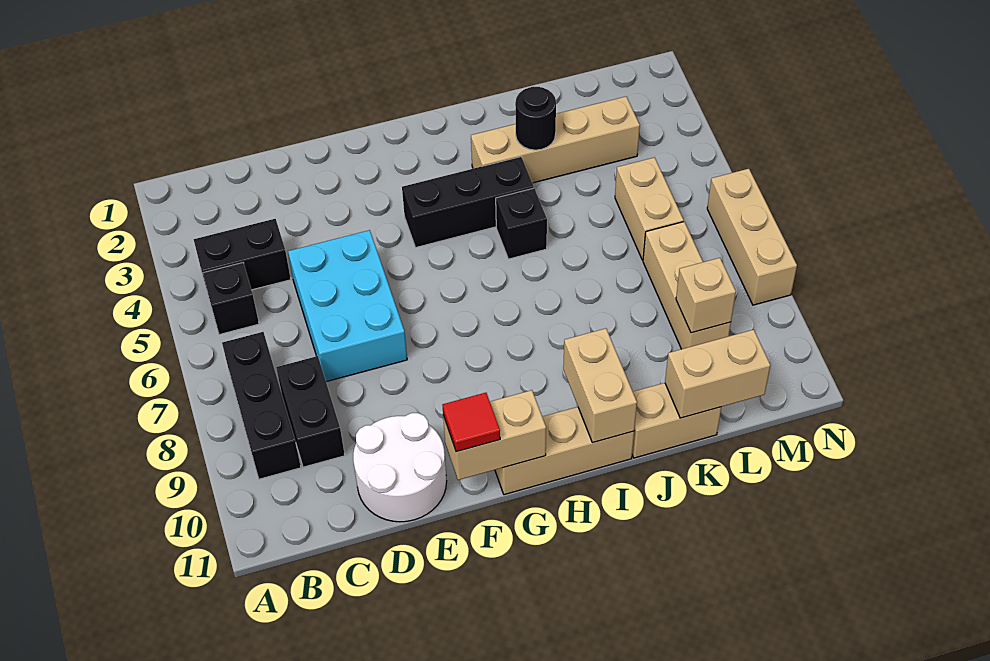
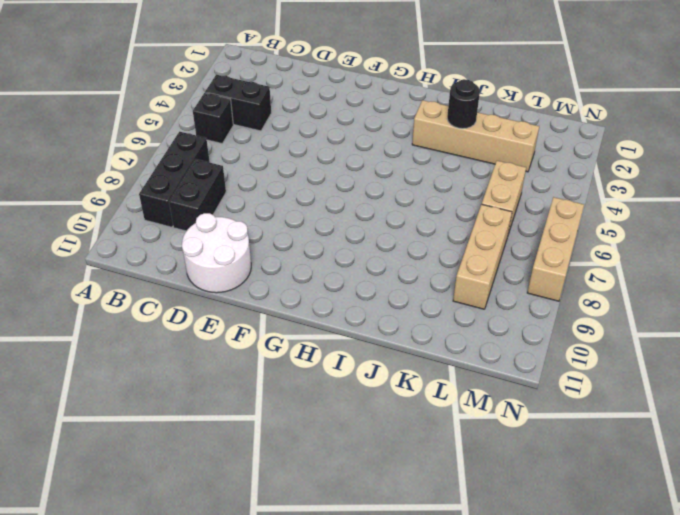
none -> cyan brick D5:E7 level 1
none -> black brick G4:I4 level 1
none -> tan brick G11:I11 level 1

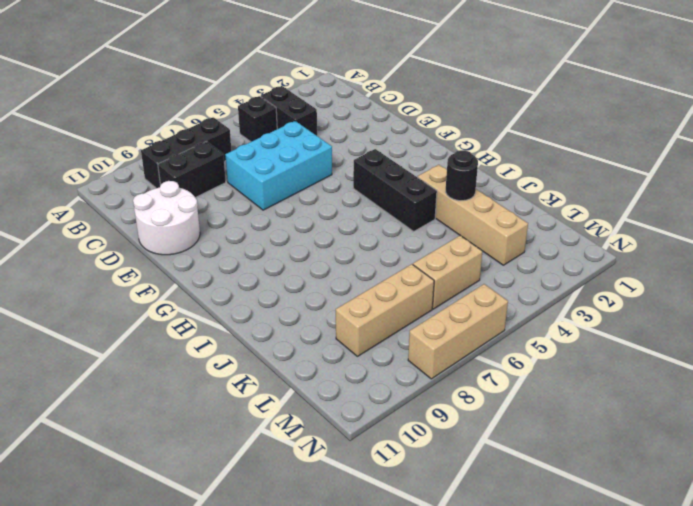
none -> tan brick G11:I11 level 1
none -> black brick I5 level 1
none -> tan brick J11:K11 level 1

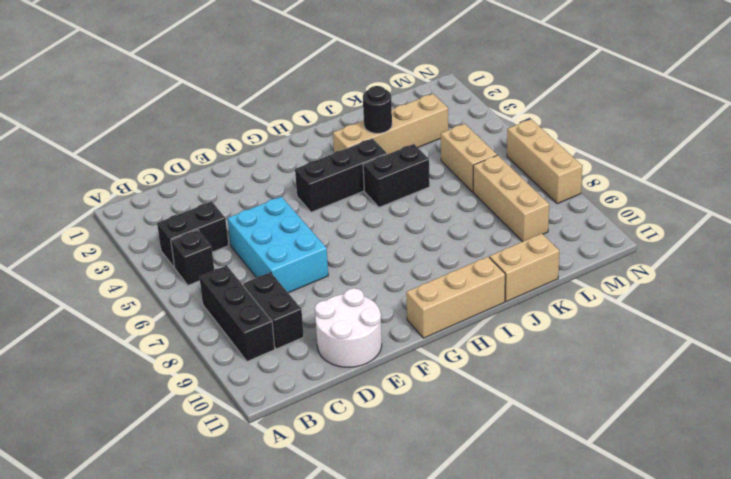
black brick I5:J5 level 1 -> black brick I5 level 1
none -> tan brick F11:G11 level 2
none -> tan brick I10:I11 level 2
none -> tan brick K11:L11 level 2

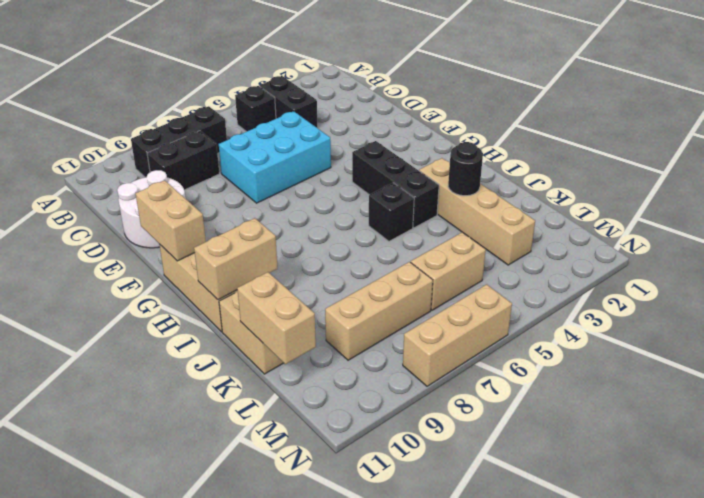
none -> tan brick L9 level 2
none -> red tile F11 level 3

